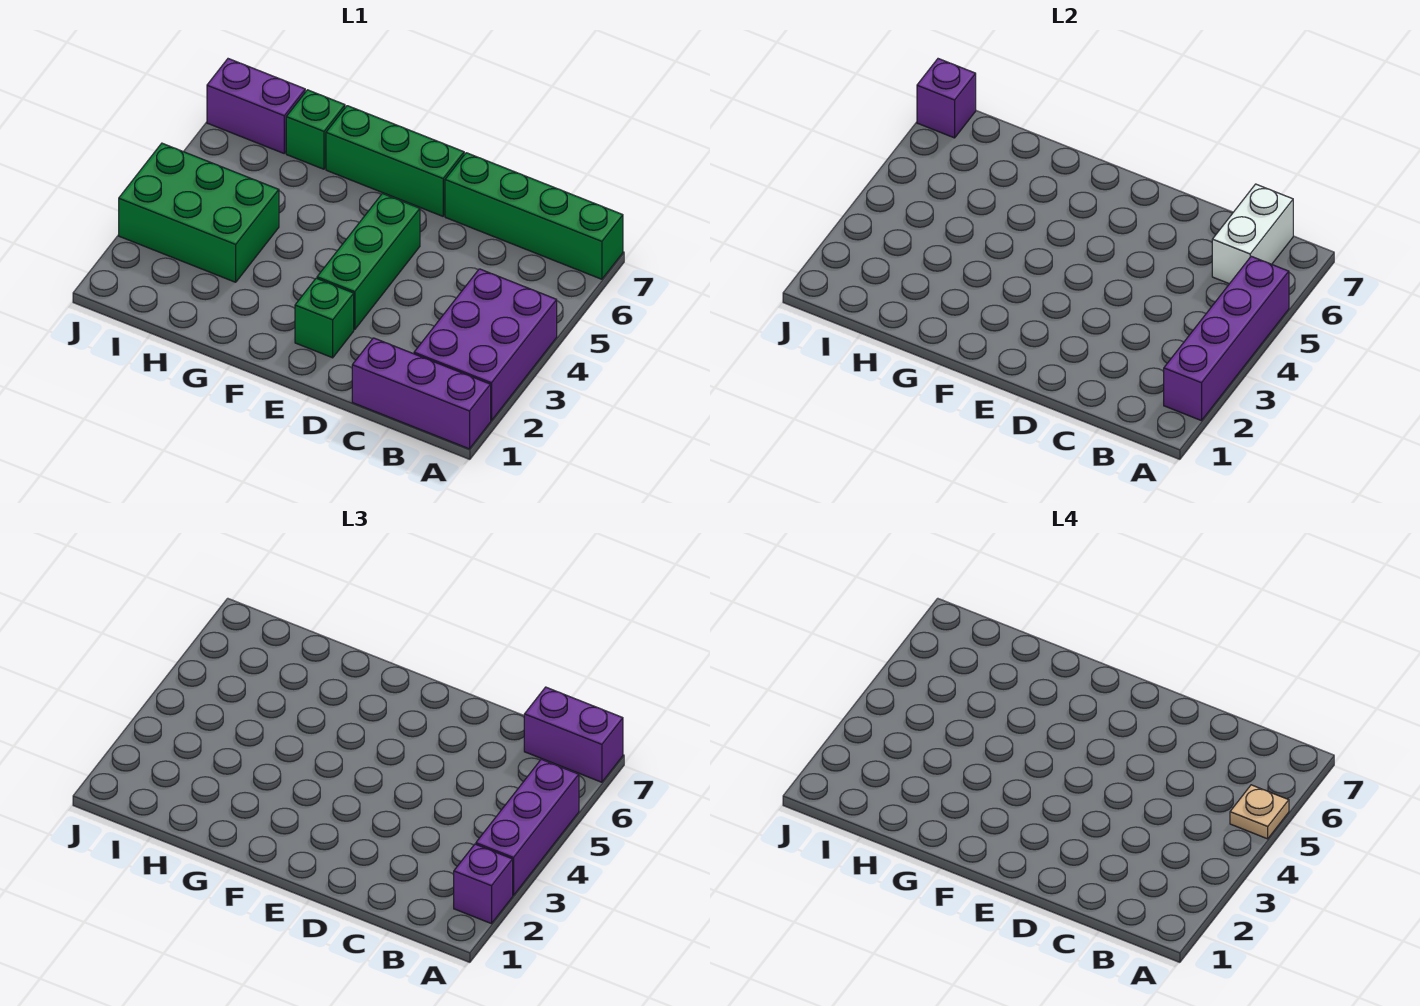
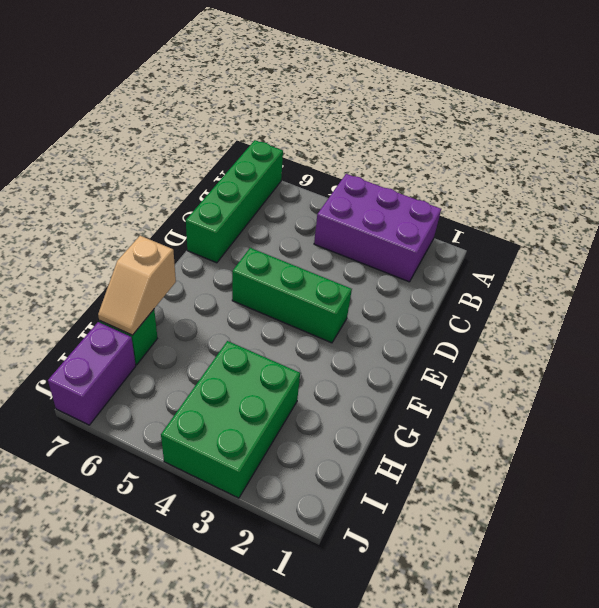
tan slope G7:H7 level 2 top G -> none
none -> purple brick A1:C1 level 1
none -> green brick E2 level 1
none -> green brick E7:G7 level 1

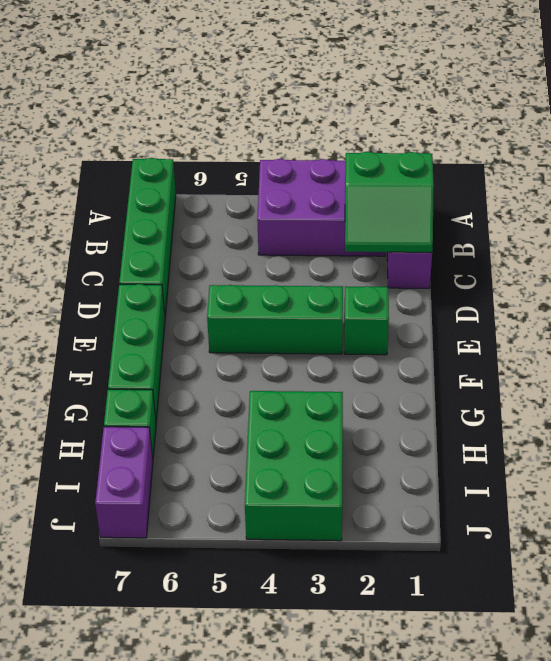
green slope B1:C2 level 2 top B -> none
none -> purple brick A2:A5 level 2
none -> white brick B6:B7 level 2
none -> purple brick J7 level 2

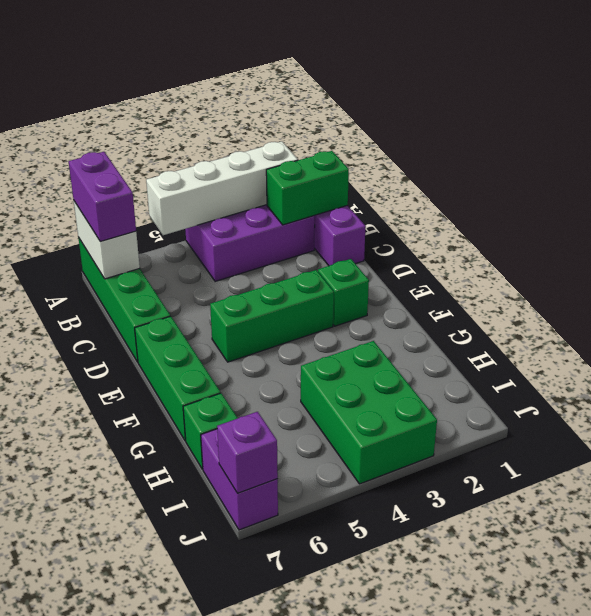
white brick A2:A5 level 2 -> purple brick A2:A5 level 2
white brick A7:B7 level 2 -> white brick B6:B7 level 2
green brick B1:B2 level 2 -> none
none -> purple brick A2 level 3
none -> purple brick A3:A5 level 3
none -> tan plate A5 level 4

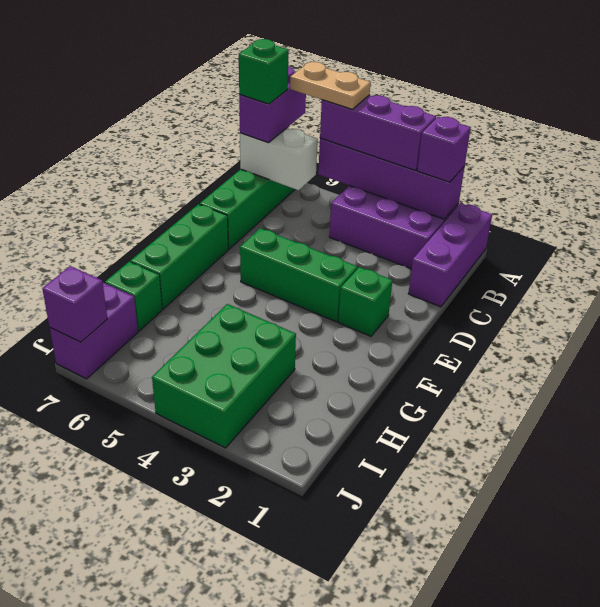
tan plate A5:A6 level 4 -> tan plate A5 level 4
green brick B7 level 4 -> none

